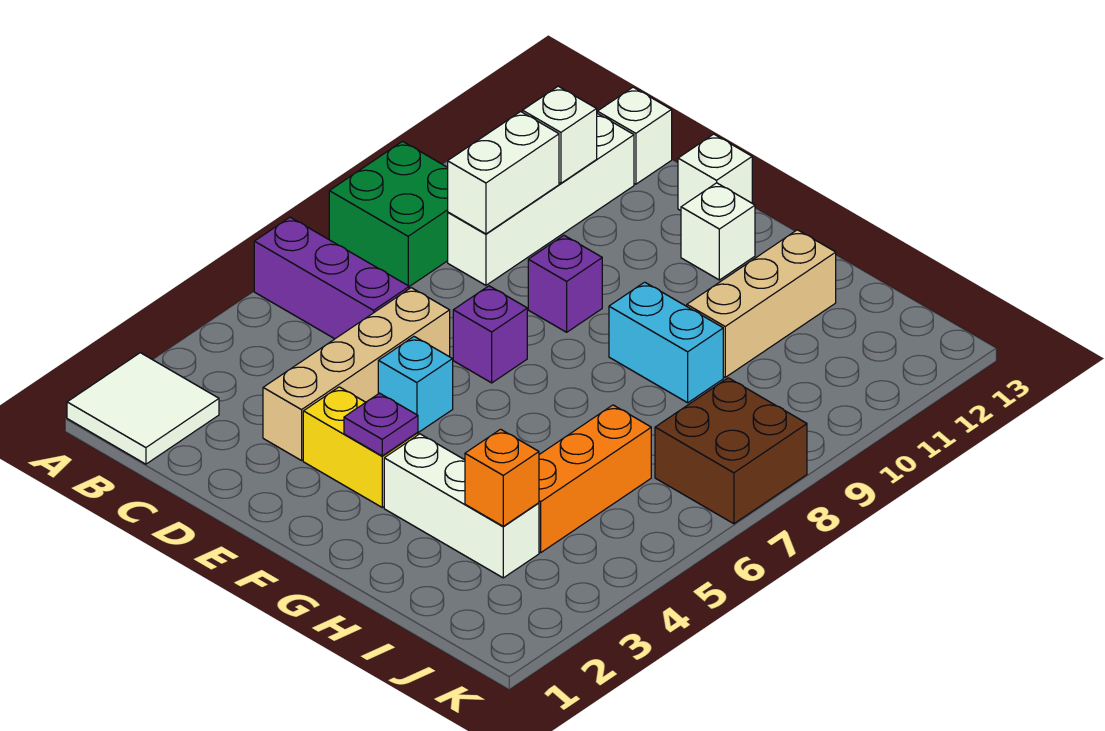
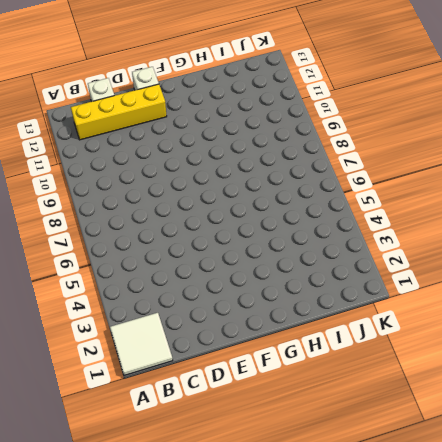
yellow brick B12:E12 level 1 -> white brick C9:C12 level 1
none -> purple brick A6:C6 level 1
none -> green brick A8:B9 level 1
none -> tan brick D3:D6 level 1

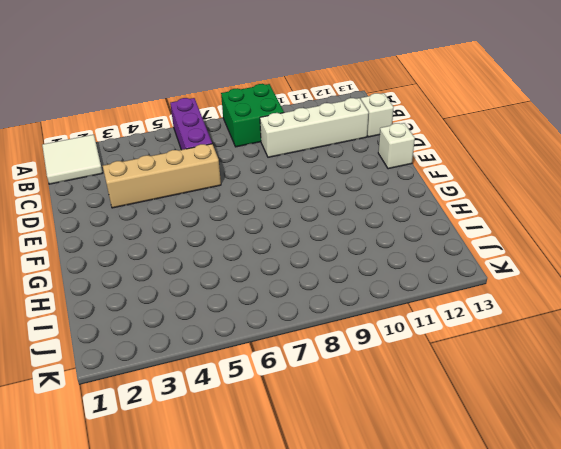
none -> yellow brick E3:F3 level 1
none -> cyan brick E5 level 1
none -> purple brick E7 level 1

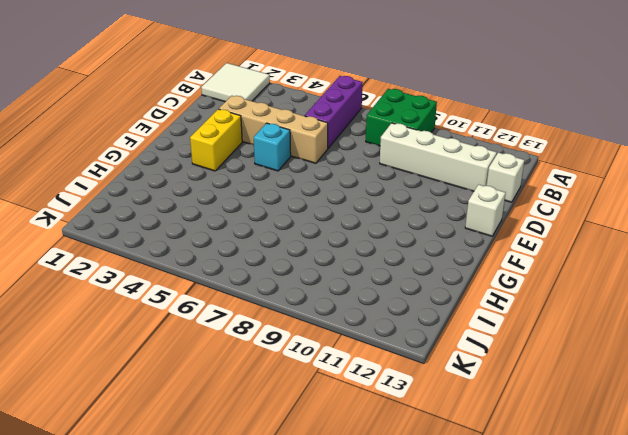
none -> purple brick E7 level 1
none -> purple brick E9 level 1
none -> white brick F12 level 1

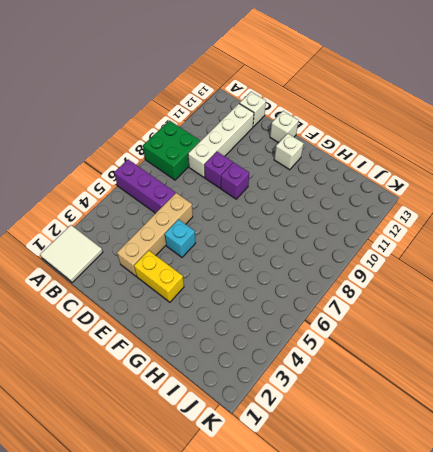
purple brick D9 level 1 -> purple brick E7 level 1
none -> white brick G3:I3 level 1
none -> cyan brick G9:H9 level 1
none -> tan brick H10:H12 level 1

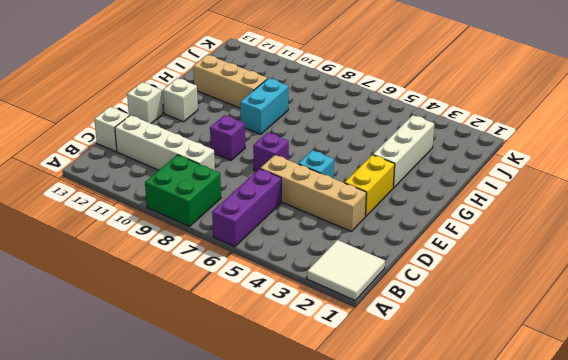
none -> orange brick I4:I6 level 1
none -> brown brick J7:K8 level 1
none -> white brick C9:C10 level 2

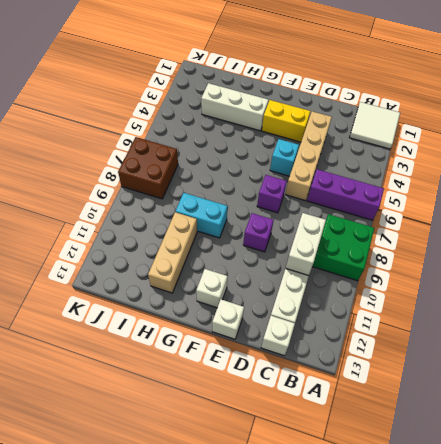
none -> orange brick I4:I6 level 1
none -> white brick C11 level 2
none -> purple plate F3 level 2

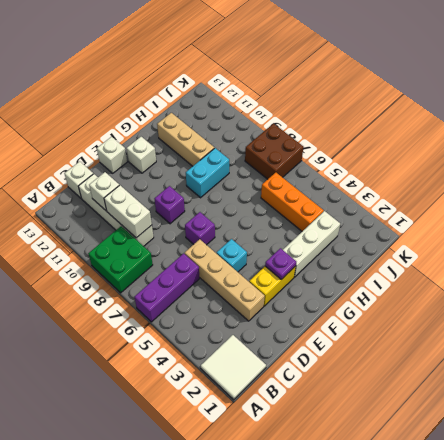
none -> orange brick I3 level 2

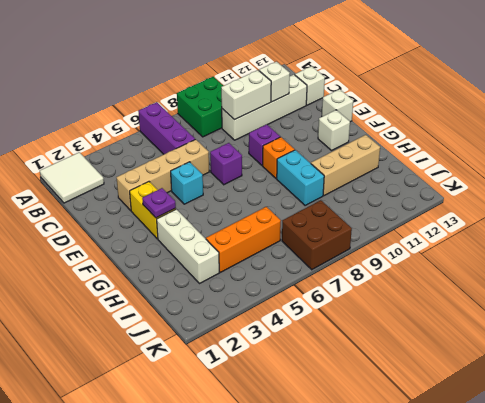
orange brick F9 level 1 -> orange brick I3 level 2

